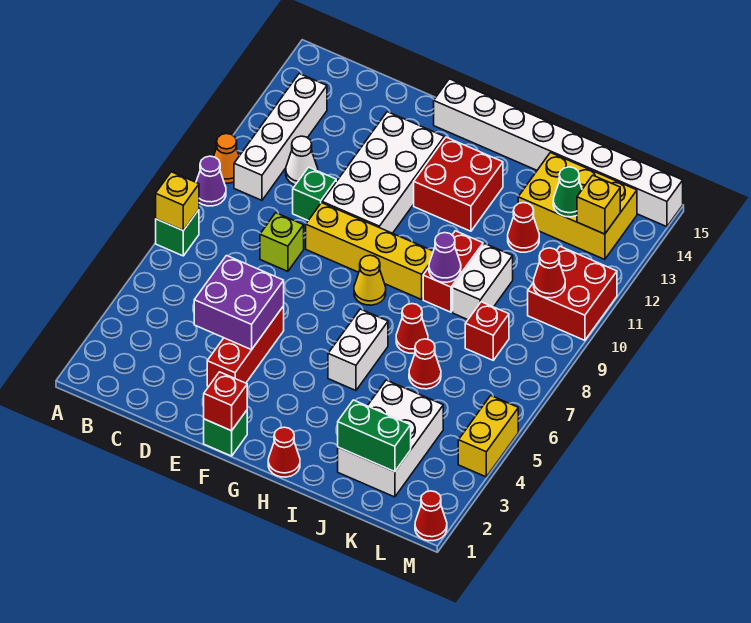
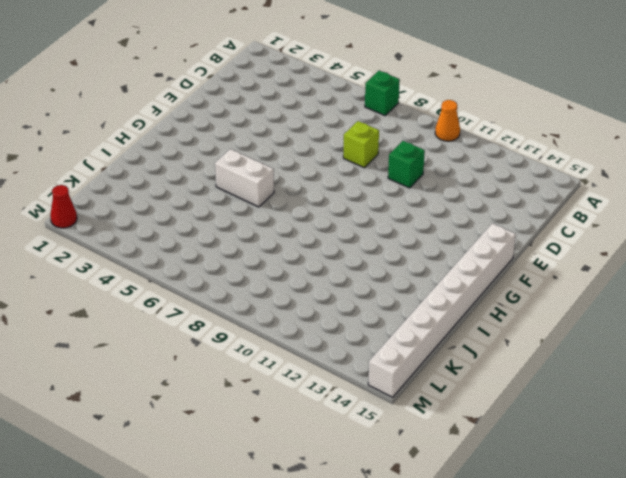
none -> purple cone A9 level 1
none -> white brick B10:B13 level 1
none -> white cone C11 level 1
none -> red brick E3:E5 level 1

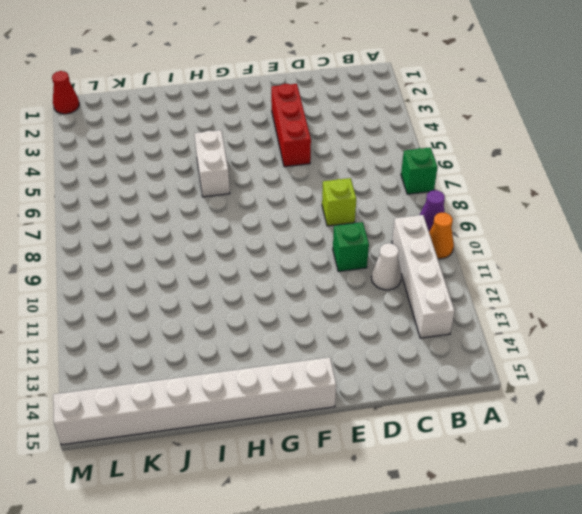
none -> yellow brick E9:H9 level 1
none -> white brick E10:F13 level 1
none -> green brick F1 level 1
none -> yellow cone G8 level 1

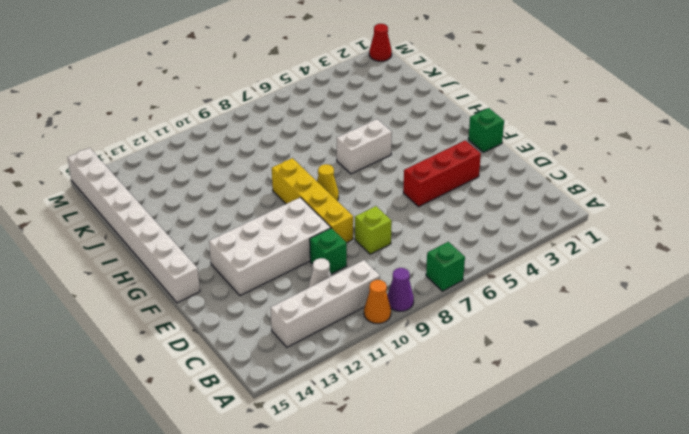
none -> red brick G12:H13 level 1
none -> red cone H1 level 1
none -> red cone I7 level 1
none -> red brick I9:I10 level 1

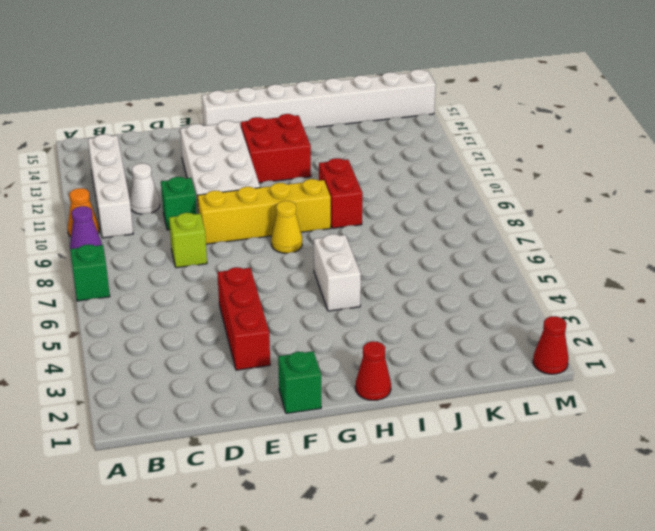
none -> red cone I7 level 1
none -> white brick J2:K4 level 1
none -> red cone J6 level 1
none -> white brick J9:J10 level 1

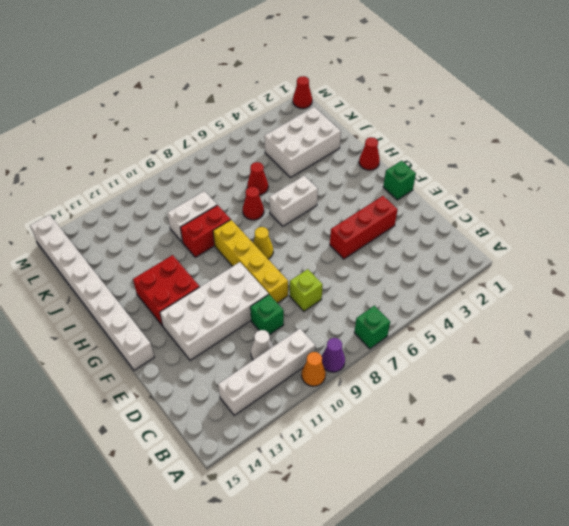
none -> red cone J12 level 1
none -> yellow brick J13:L14 level 1
none -> red brick K8 level 1
none -> red brick L10:M11 level 1

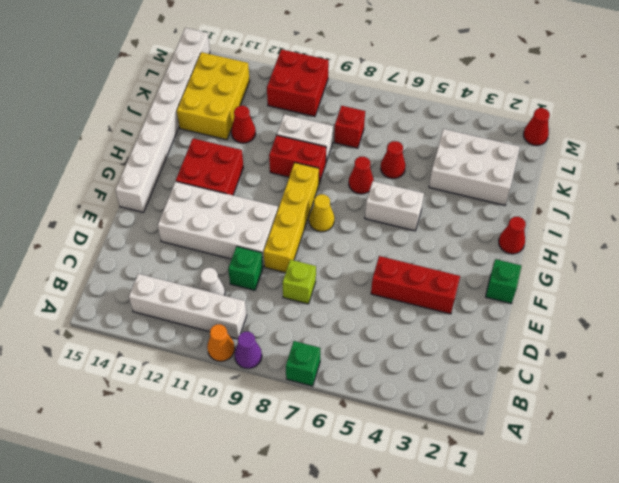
none -> yellow brick M4:M5 level 1
none -> yellow brick A7 level 2
none -> purple brick D4:E5 level 2
none -> red brick F1 level 2

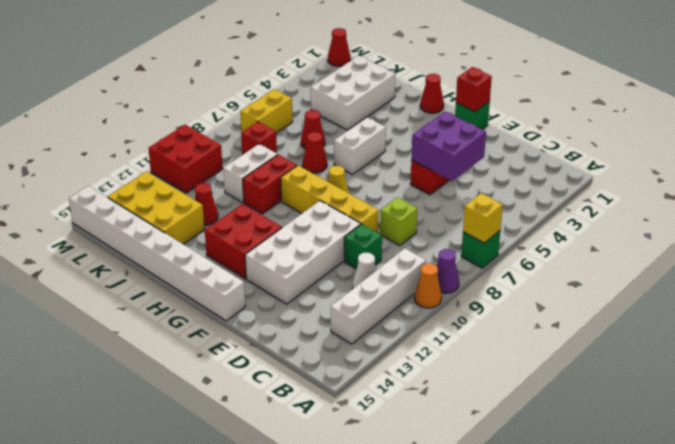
yellow brick L6:L7 level 1 -> yellow brick M4:M5 level 1
none -> purple cone I9 level 2
none -> green brick J2:K2 level 2
none -> green cone K13 level 2
none -> red cone L10 level 2

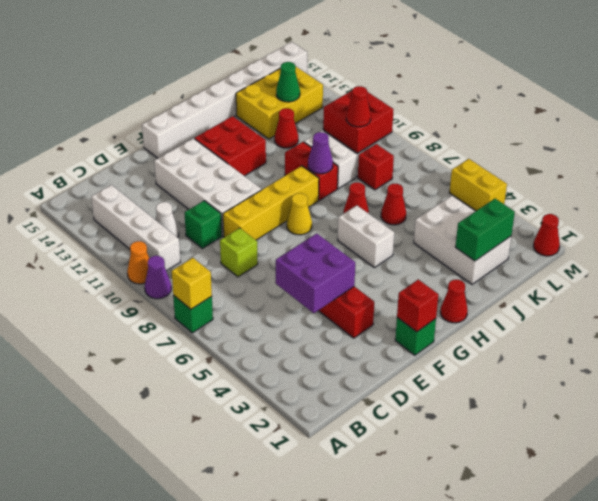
none -> yellow brick L13 level 2

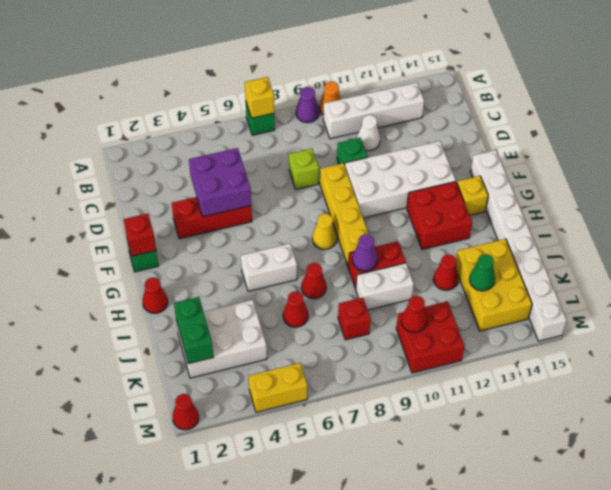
yellow brick G14 level 1 -> yellow brick L13 level 2

